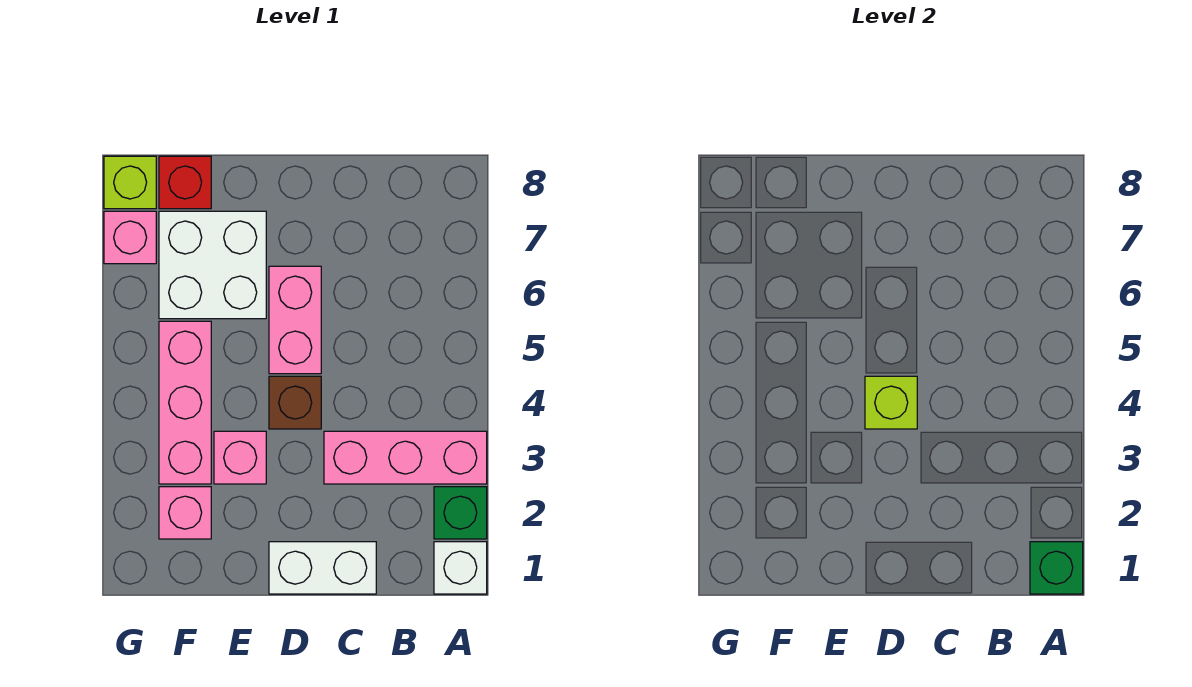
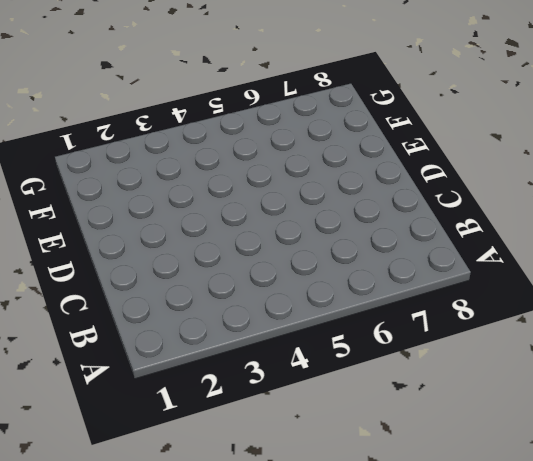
none -> white brick A1 level 1
none -> green brick A2 level 1
none -> pink brick A3:C3 level 1

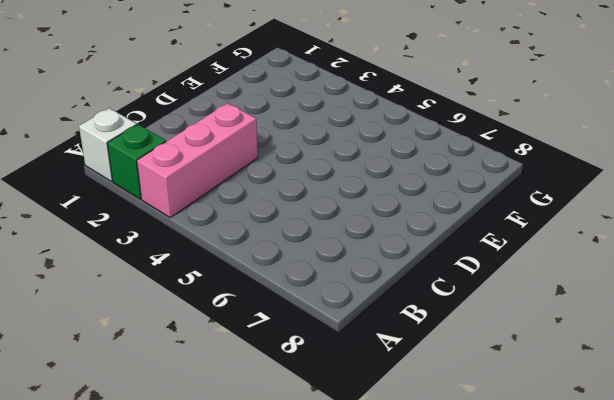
none -> white brick C1:D1 level 1
none -> brown brick D4 level 1
none -> pink brick D5:D6 level 1

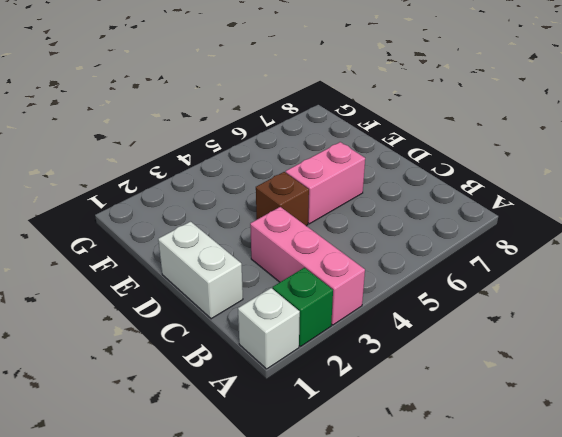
none -> pink brick E3 level 1
none -> white brick E6:F7 level 1
none -> pink brick F2 level 1

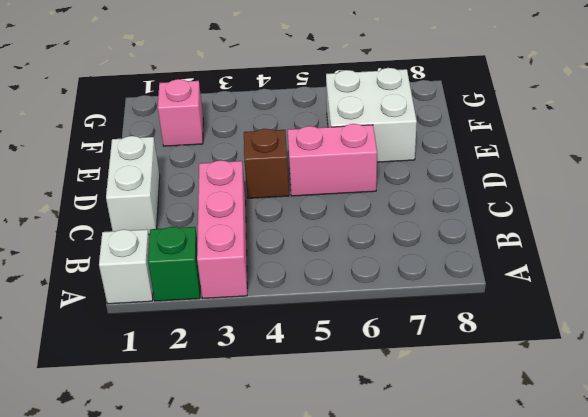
none -> pink brick E3 level 1
none -> pink brick F3:F5 level 1
none -> red brick F8 level 1

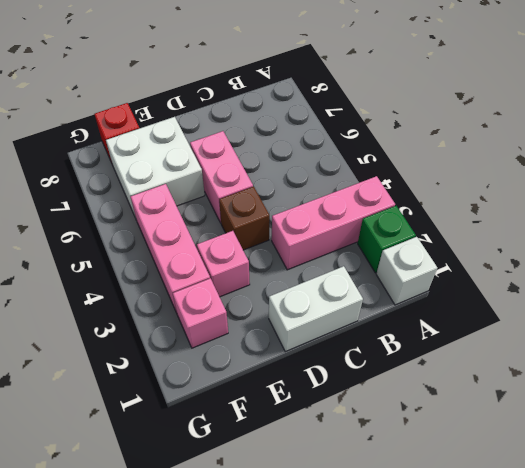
none -> pink brick G7 level 1
none -> lime brick G8 level 1
none -> green brick A1 level 2

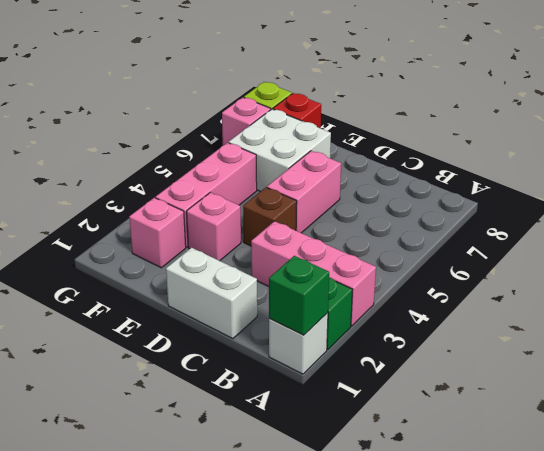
none -> lime brick D4 level 2

